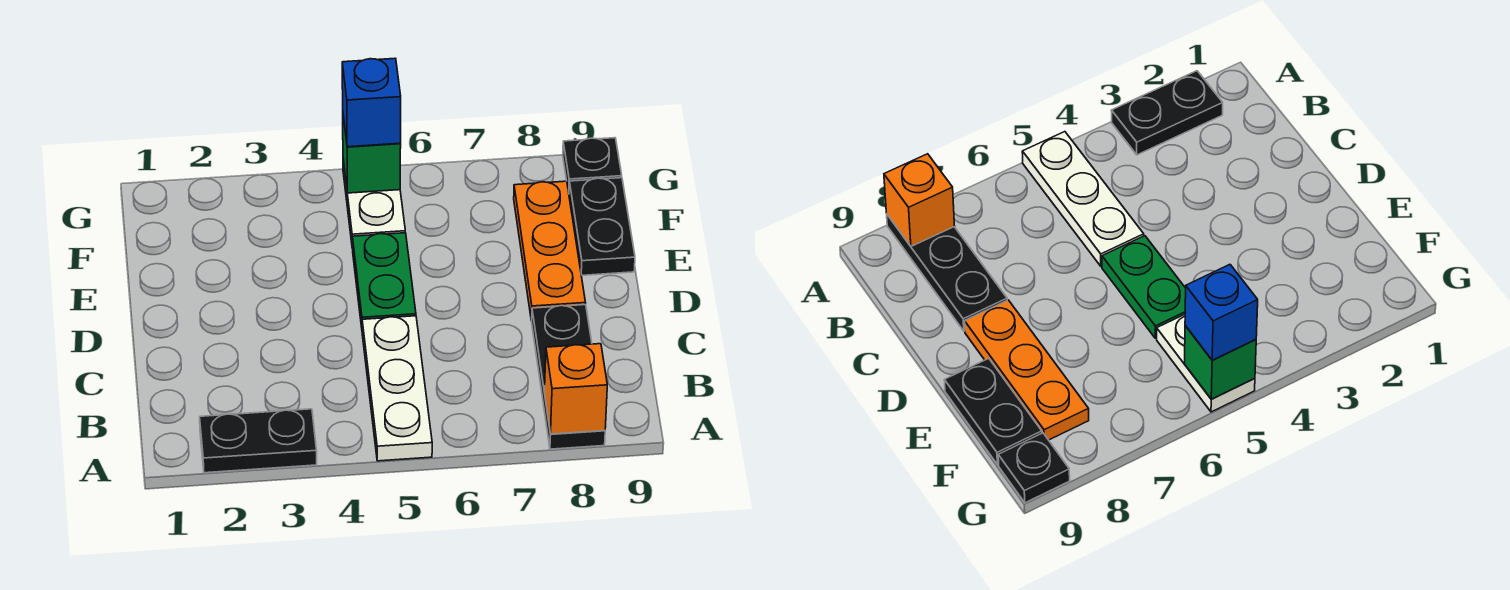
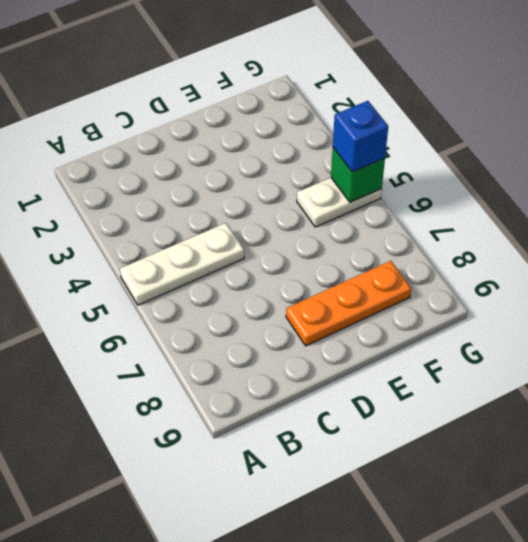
none -> black plate A2:A3 level 1
none -> black plate A8:C8 level 1

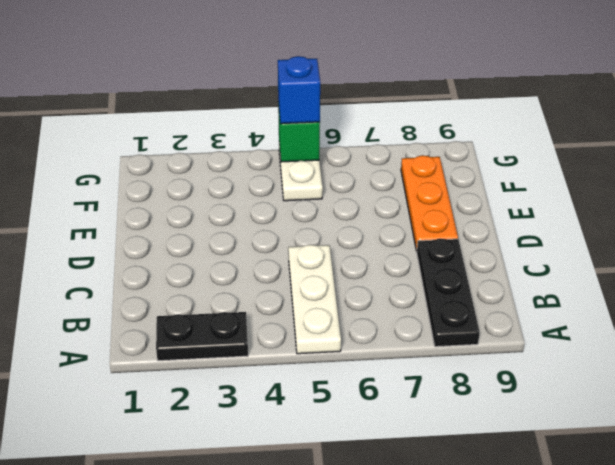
none -> green plate D5:E5 level 1
none -> black plate E9:F9 level 1

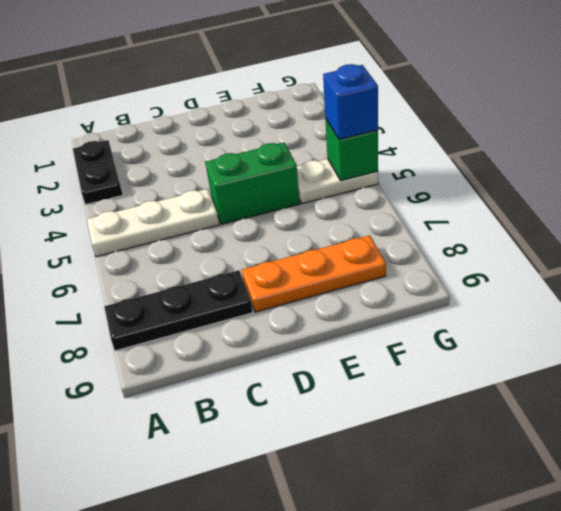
green brick D5:E5 level 1 -> green plate D5:E5 level 1
none -> black plate E9:F9 level 1
none -> black plate G9 level 1

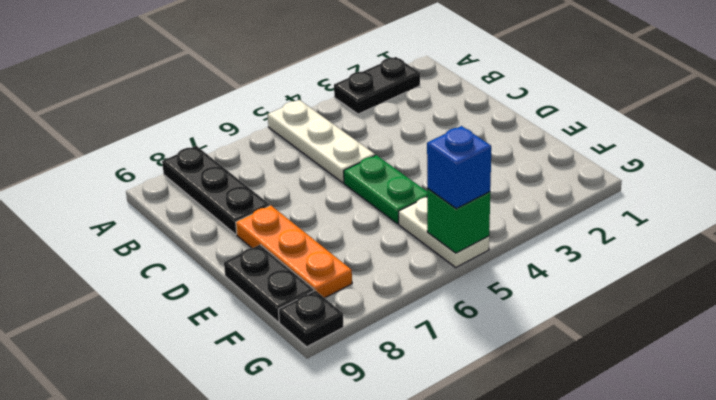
none -> orange brick A8 level 2

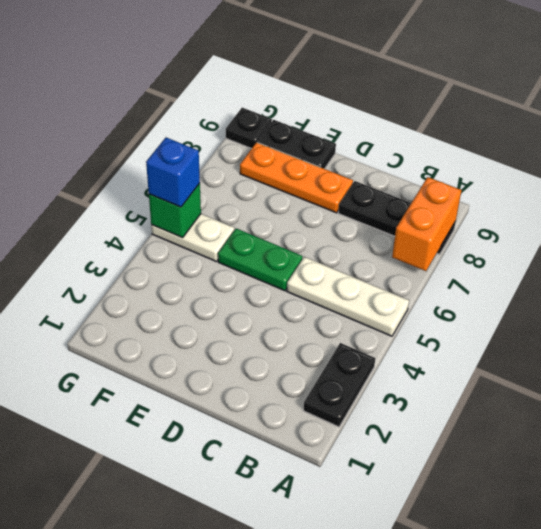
orange brick A7:A8 level 2 -> orange brick A8 level 2

